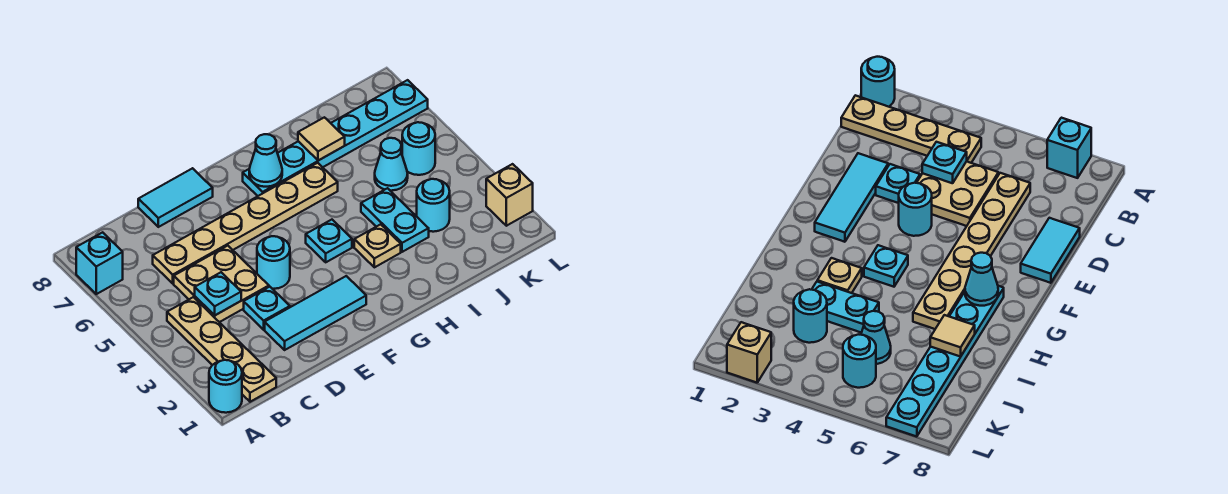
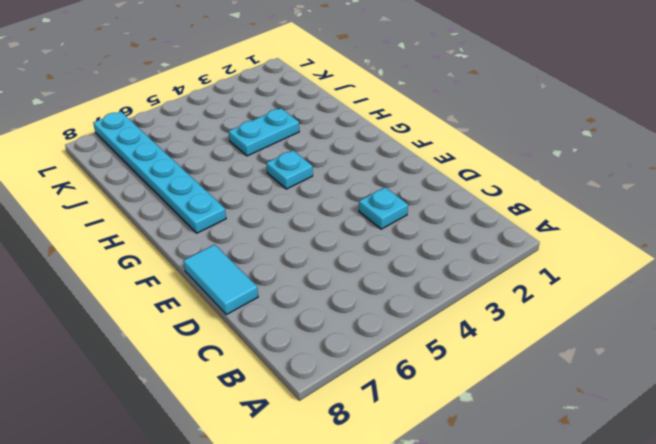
none -> cyan round brick A1 level 1
none -> cyan brick A7 level 1
none -> tan plate B1:B4 level 1

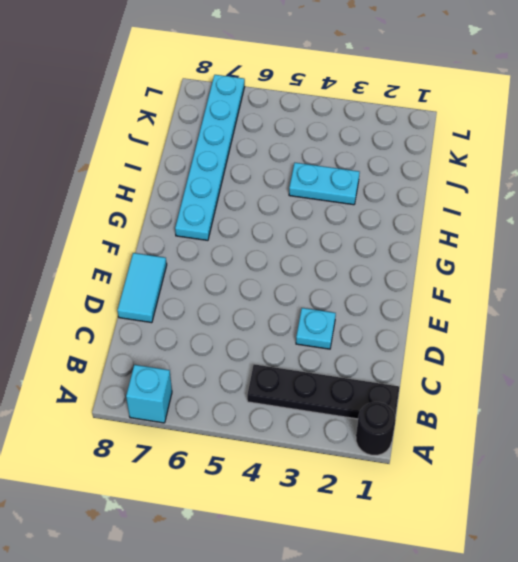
black round brick A1 level 1 -> cyan round brick A1 level 1
black plate B1:B4 level 1 -> tan plate B1:B4 level 1
none -> tan plate C4:D5 level 1
none -> tan plate C6:H6 level 1
none -> cyan tile D2:F2 level 1

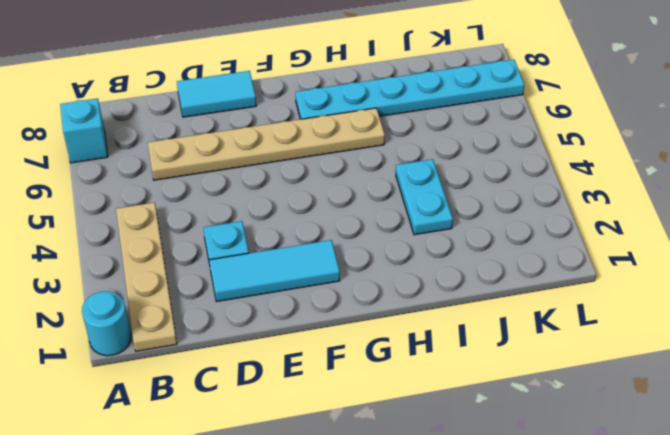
none -> tan plate C4:D5 level 1
none -> cyan round brick E4 level 1
none -> cyan plate G4 level 1

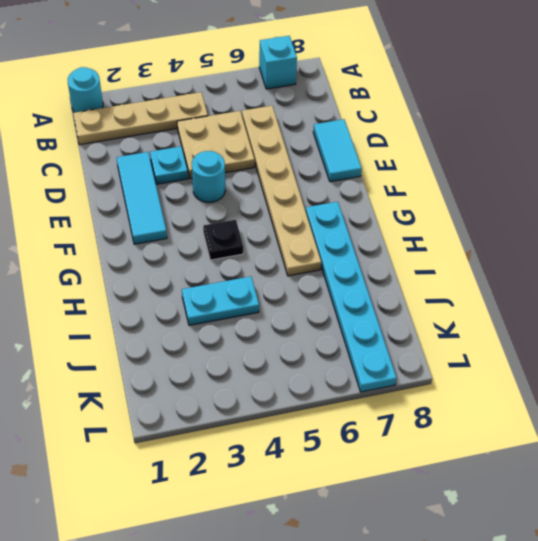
black plate G4 level 1 -> cyan plate G4 level 1
none -> tan plate H3 level 1
none -> cyan round brick J3 level 1
none -> cyan cone J5 level 1

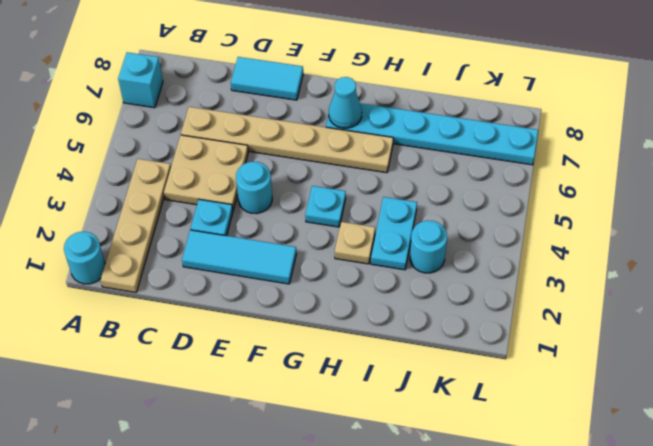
none -> cyan cone J5 level 1
none -> cyan round brick K5 level 1
none -> tan brick L2 level 1

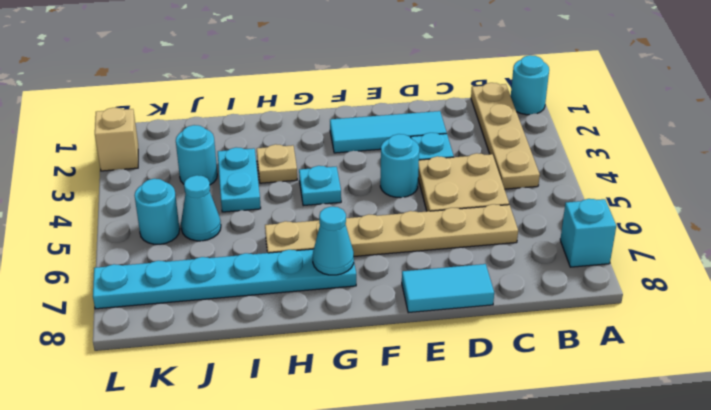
none -> cyan plate C4 level 2
none -> tan tile I7 level 2

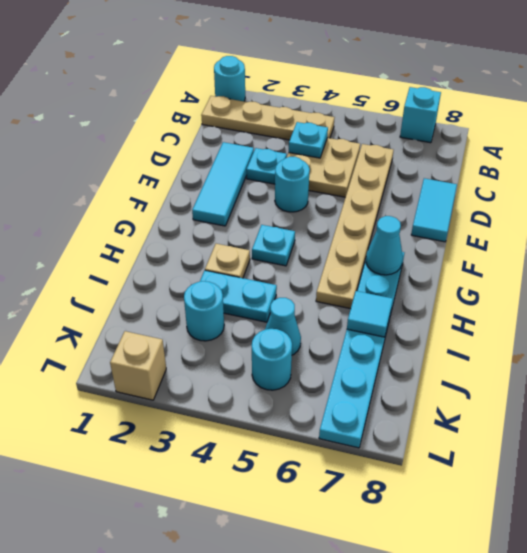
cyan tile I7 level 2 -> tan tile I7 level 2

